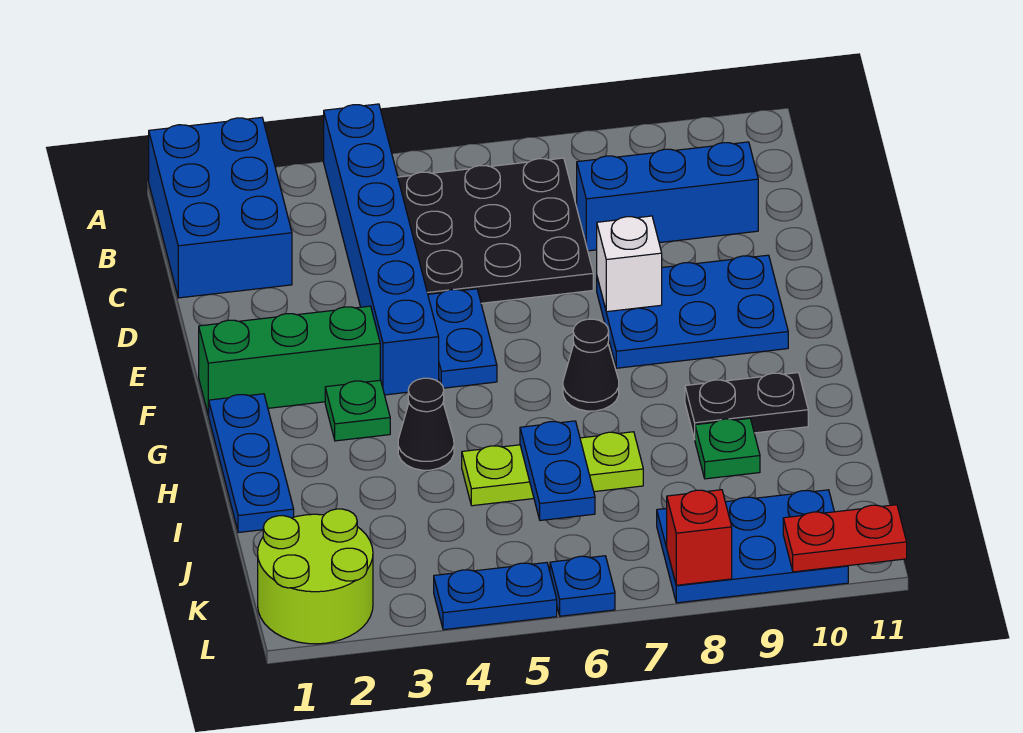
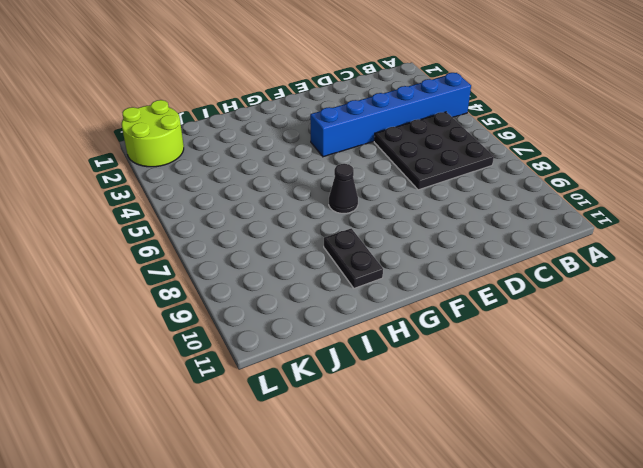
none -> blue brick A1:C2 level 1
none -> blue brick C8:C10 level 1
none -> blue plate E5:F5 level 1

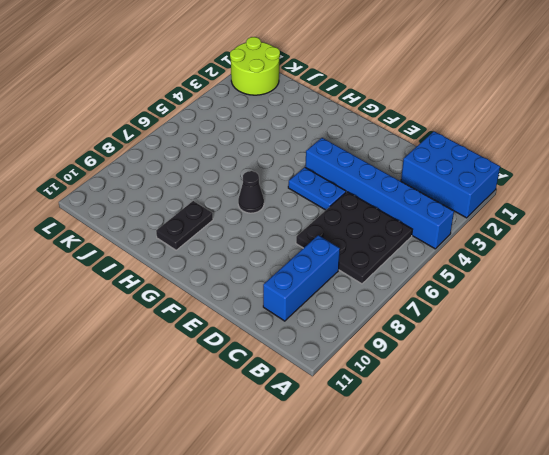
none -> blue plate E8:F10 level 1
none -> green brick F1:F3 level 1
none -> blue plate G1:I1 level 1

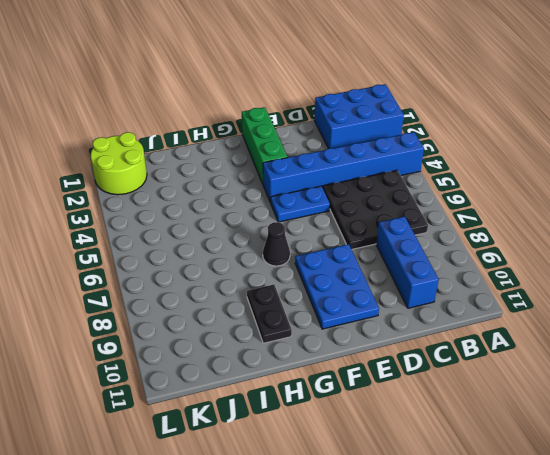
none -> blue plate G1:I1 level 1
none -> green plate G3 level 1
none -> black cone H4 level 1

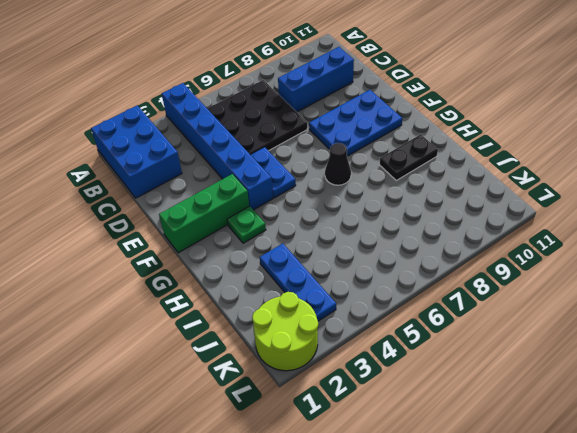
blue plate I3:K3 level 1 -> blue plate G1:I1 level 1
none -> black cone H4 level 1
none -> lime plate I5:I7 level 1
none -> green plate I9 level 1

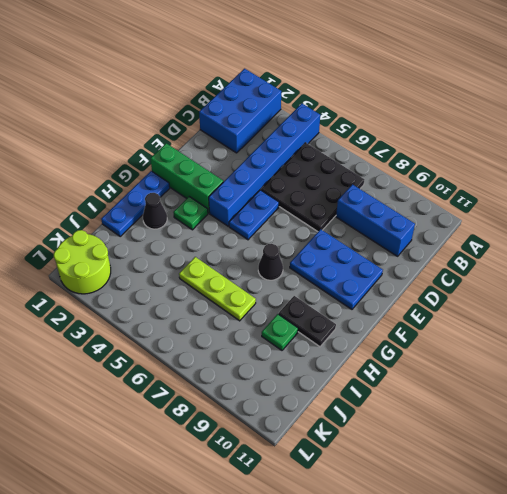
black cone H2 level 1 -> black cone H4 level 1
none -> blue plate K8:L10 level 1
none -> blue plate L4:L5 level 1
none -> blue plate L6 level 1

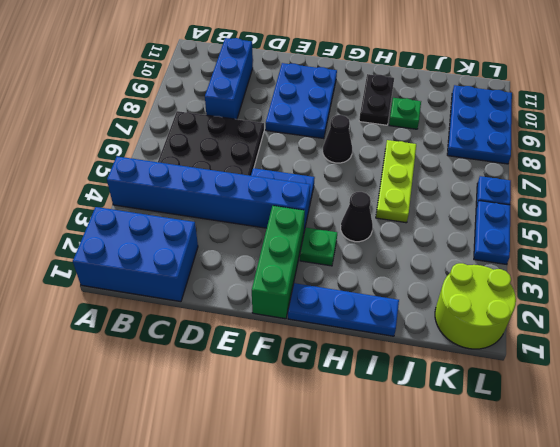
none -> white brick E8 level 2
none -> blue plate I6:J6 level 2
none -> red brick L8 level 2

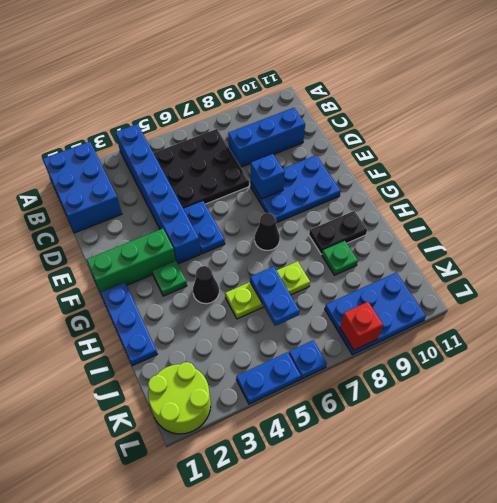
blue brick E8 level 2 -> white brick E8 level 2
none -> red plate L10:L11 level 2

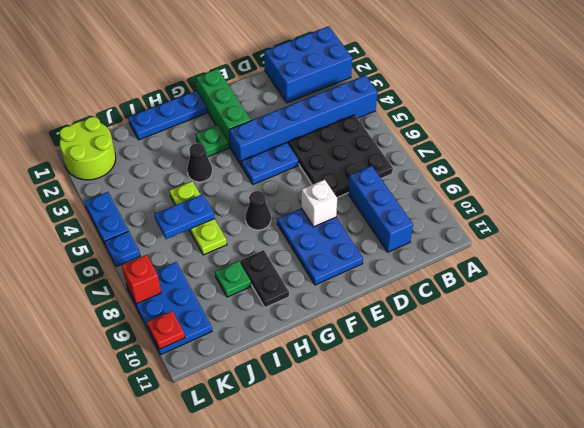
red plate L10 level 2 -> red plate L10:L11 level 2

